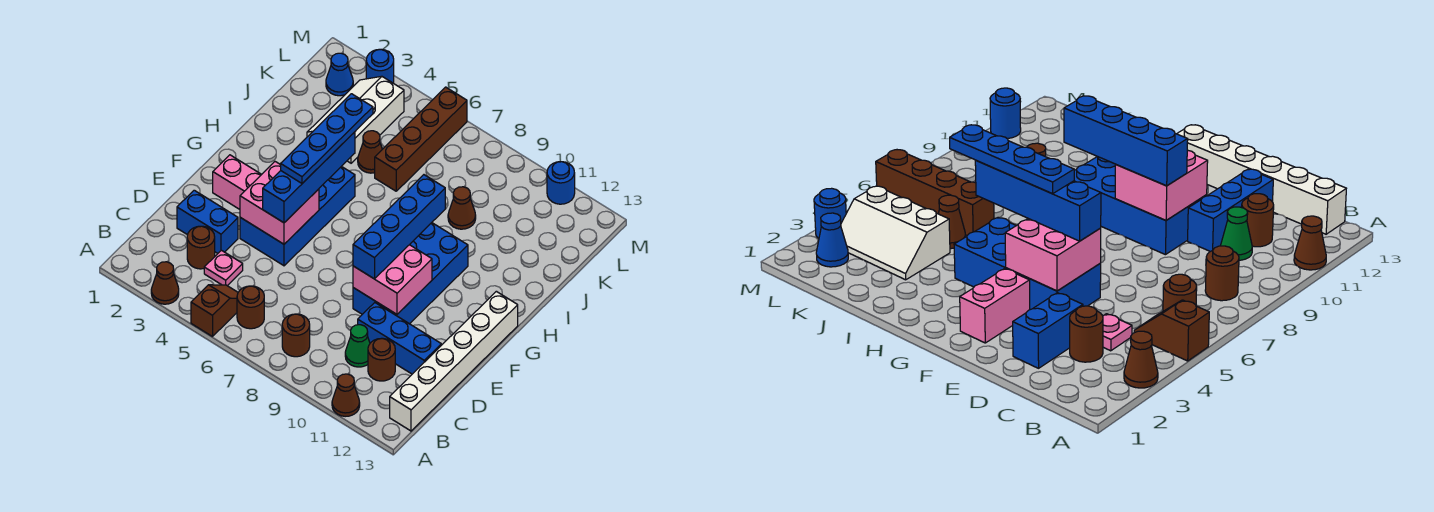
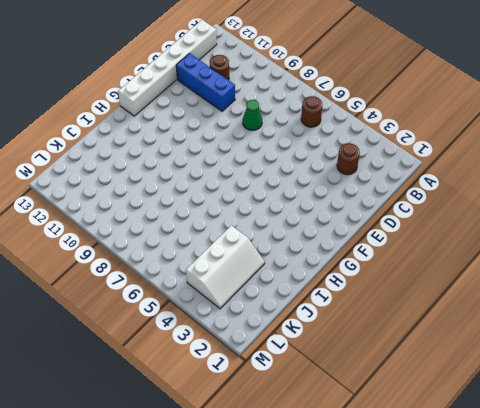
green cone D8 level 1 -> green cone C10 level 1
none -> brown cone A3 level 1
none -> brown slope A5:B5 level 1 top A
none -> brown cone A11 level 1

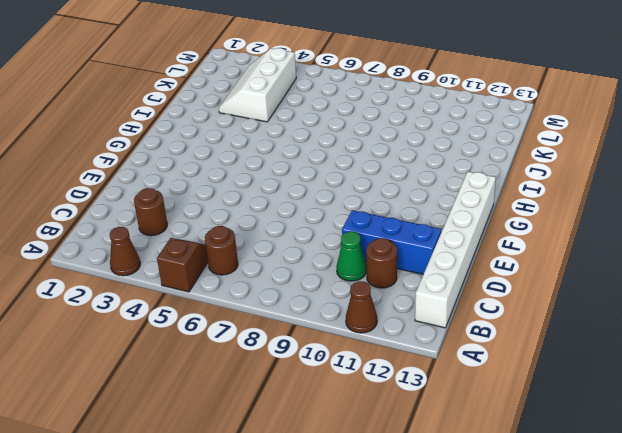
none -> brown round brick B8 level 1
none -> pink plate C4 level 1
none -> blue brick D2:D3 level 1

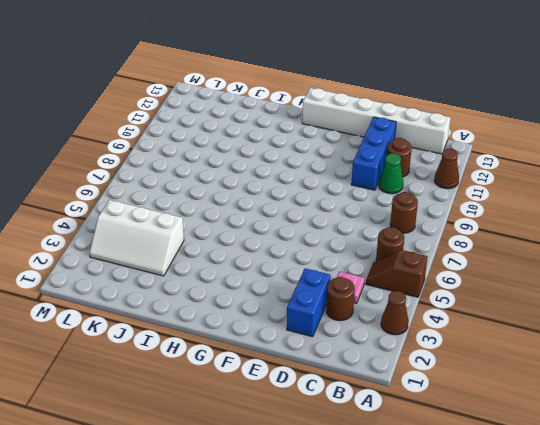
none -> blue brick E4:H5 level 1
none -> blue brick E9:H10 level 1
none -> pink brick F2:F3 level 1

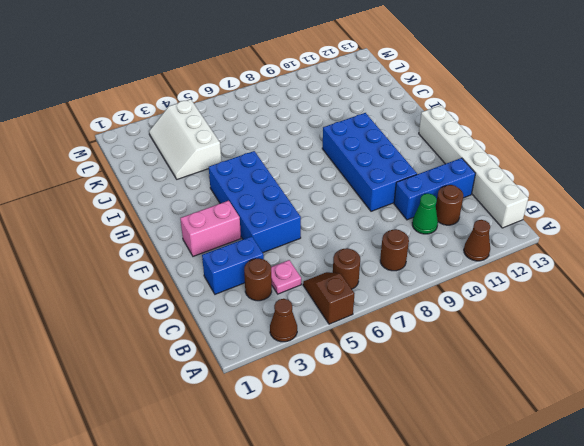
none -> brown cone J5 level 1
none -> brown brick J6:M6 level 1
none -> brown cone J9 level 1

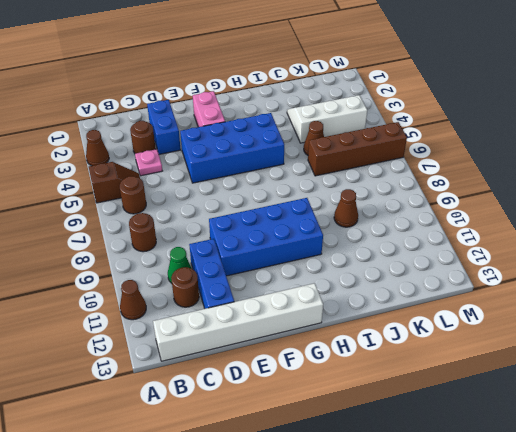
none -> blue cone L2 level 1
none -> blue round brick M3 level 1
none -> blue round brick M11 level 1

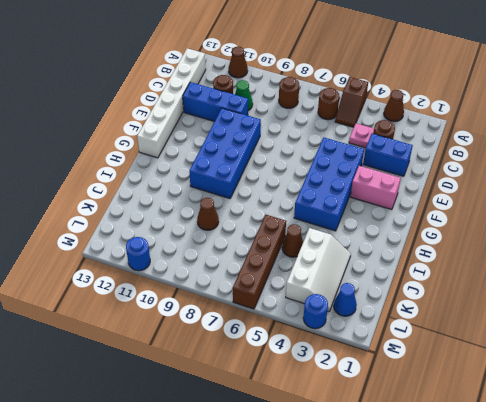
none -> pink brick E4:F5 level 2
none -> pink brick E9:F10 level 2
none -> blue brick E5:H5 level 3

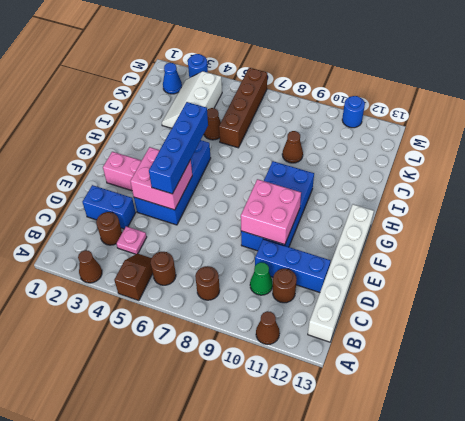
none -> blue brick E9:H9 level 3
none -> blue plate F5:I5 level 4

